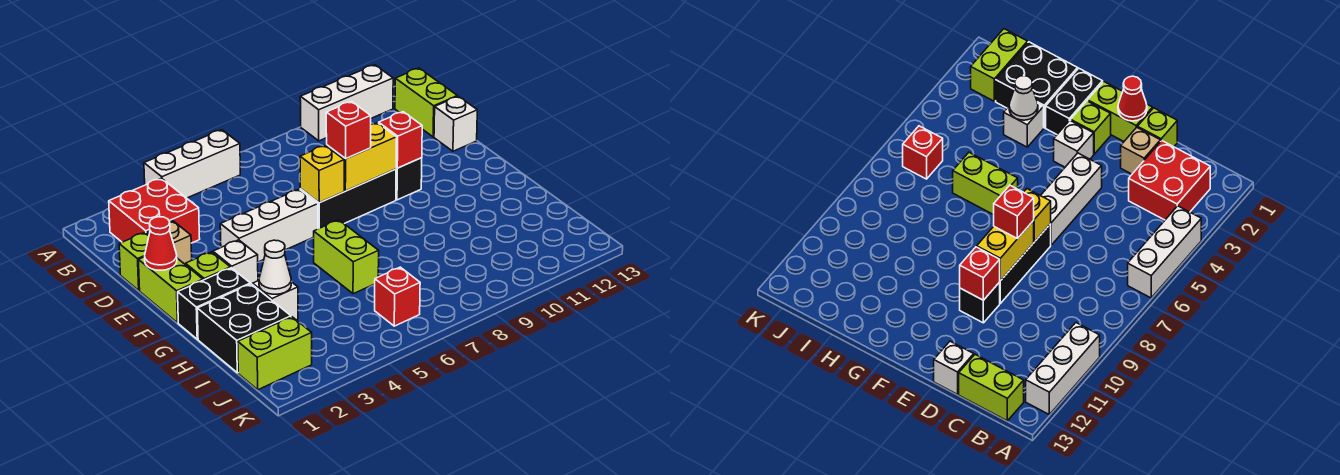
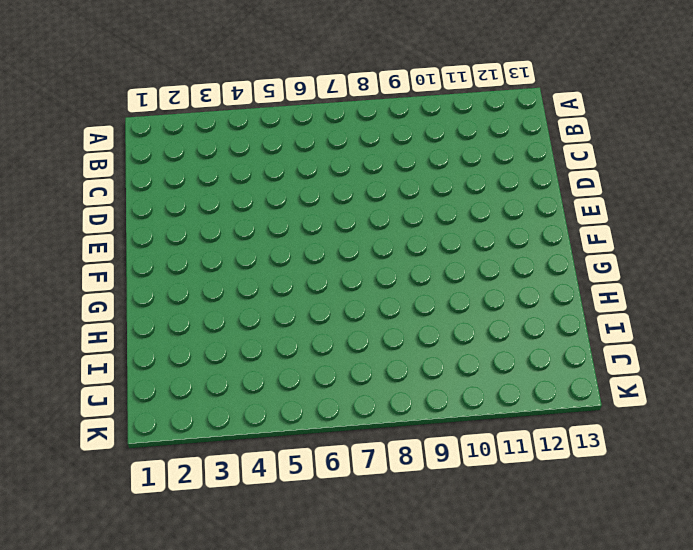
none -> white brick A4:A6 level 1
none -> white brick A10:A12 level 1
none -> red brick B2:C3 level 1

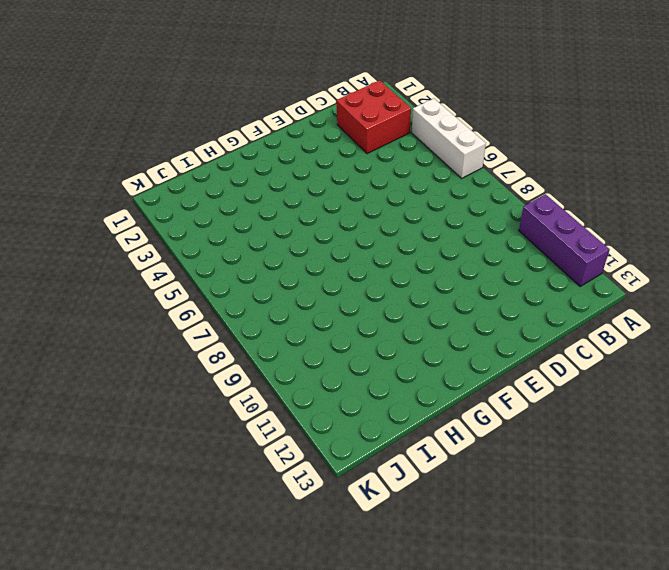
purple brick A10:A12 level 1 -> white brick A10:A12 level 1
none -> lime brick B13:C13 level 1
none -> lime brick D1 level 1
none -> tan brick D2 level 1

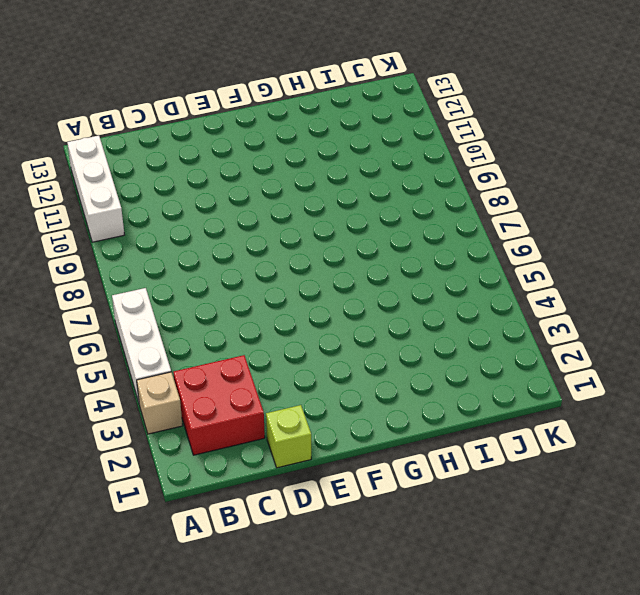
tan brick A3 level 1 -> tan brick D2 level 1
none -> lime brick B13:C13 level 1
none -> white brick D13 level 1
none -> lime brick E1:F1 level 1

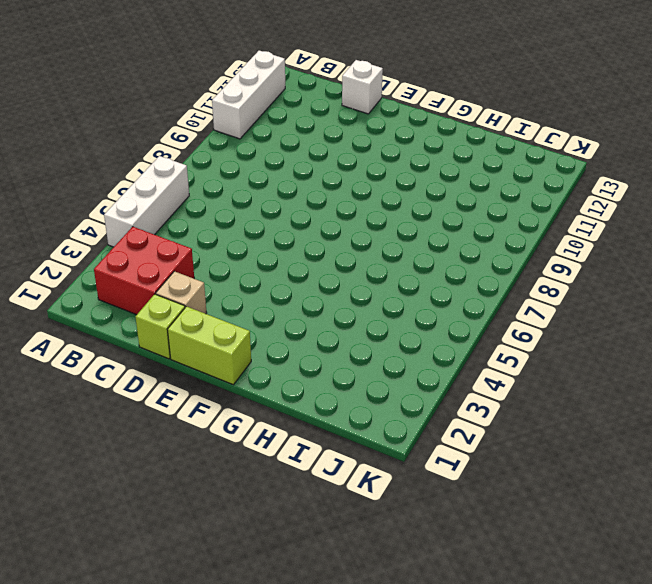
none -> lime brick B13:C13 level 1
none -> white brick E4:E6 level 1
none -> black brick E7:E9 level 1

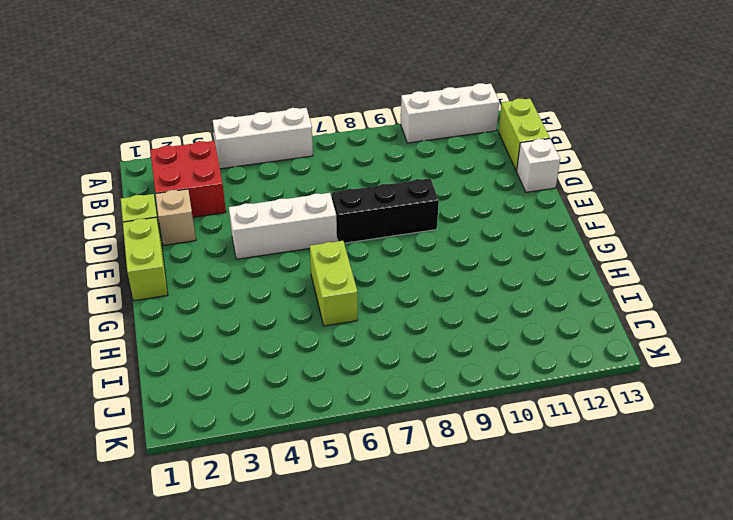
none -> black brick E10 level 1
none -> lime brick F2 level 1
none -> white brick F3 level 1

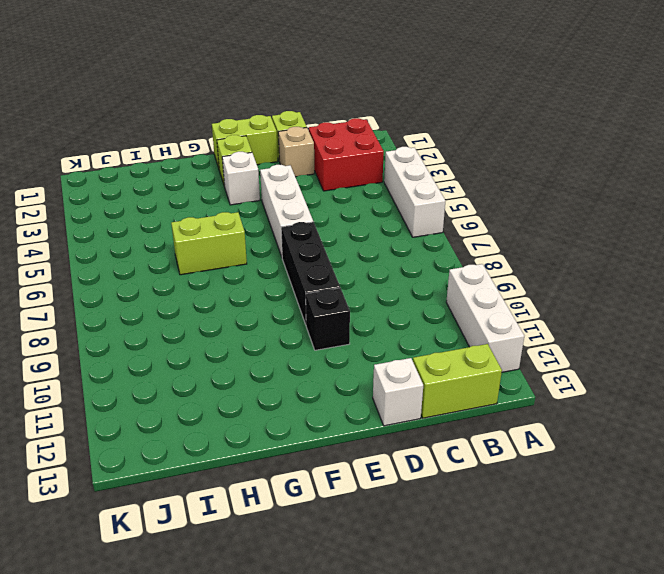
none -> black brick G1:G2 level 1
none -> black brick H1:I2 level 1
none -> white brick H3 level 1

